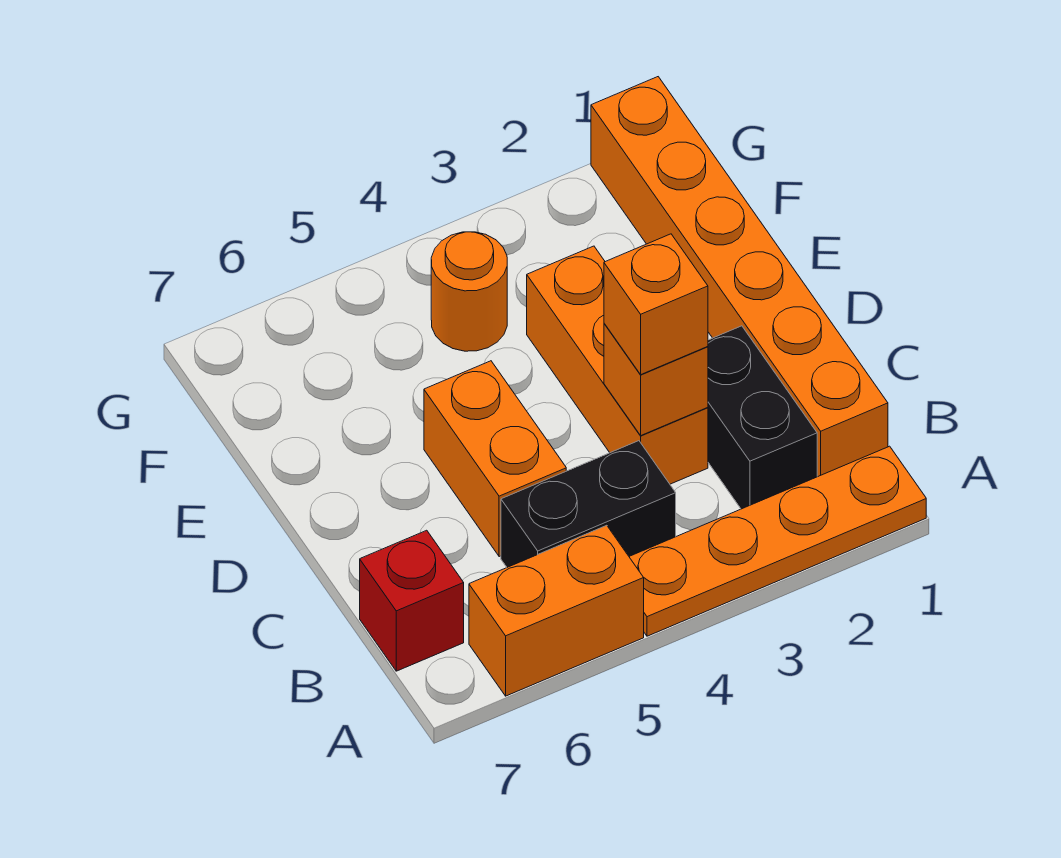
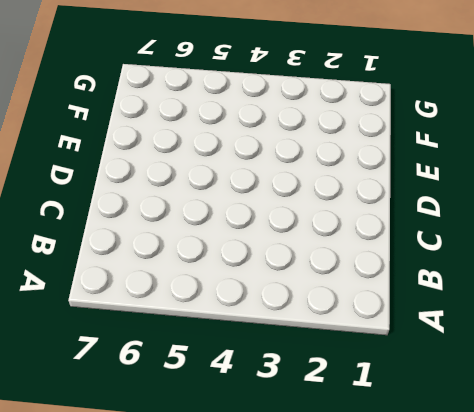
none -> orange plate A1:A4 level 1
none -> orange brick A5:A6 level 1

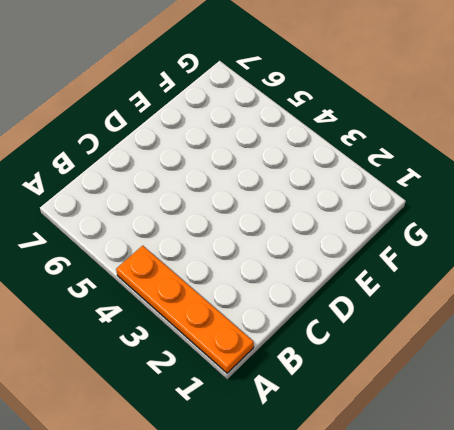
none -> orange brick A5:A6 level 1
none -> orange brick B1:G1 level 1

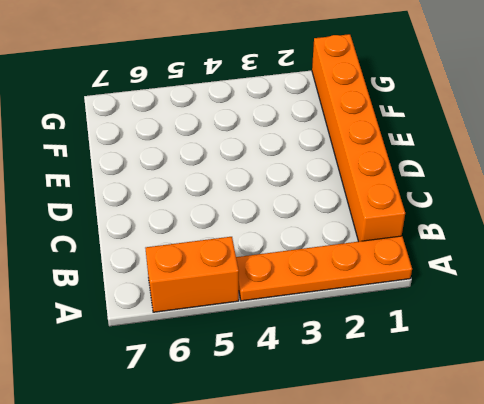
none -> black brick B2:C2 level 1
none -> black brick B4:B5 level 1

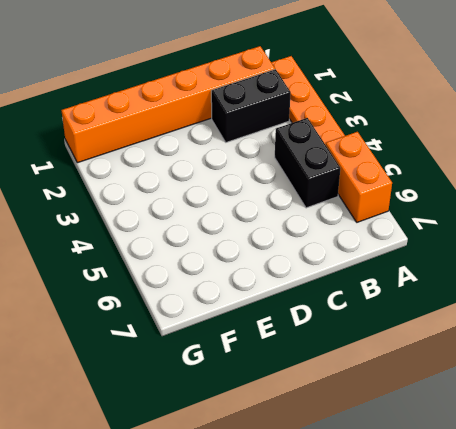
none -> red brick B7 level 1
none -> orange brick C3:E3 level 1

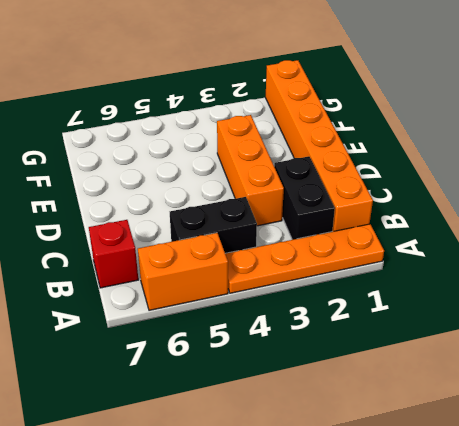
none -> orange brick C5:D5 level 1
none -> orange round brick F4 level 1

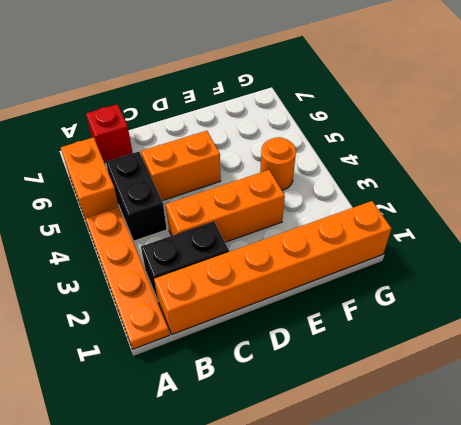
none -> orange brick C3 level 2
none -> orange brick C3 level 3

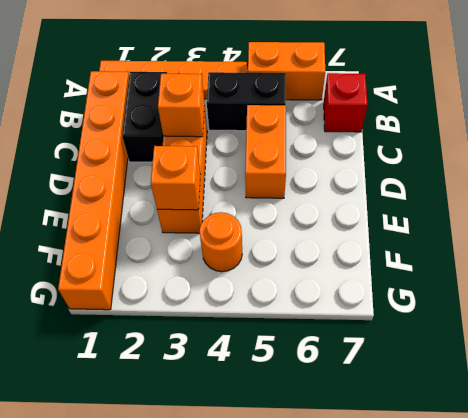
orange brick E3 level 2 -> orange brick C3 level 3

